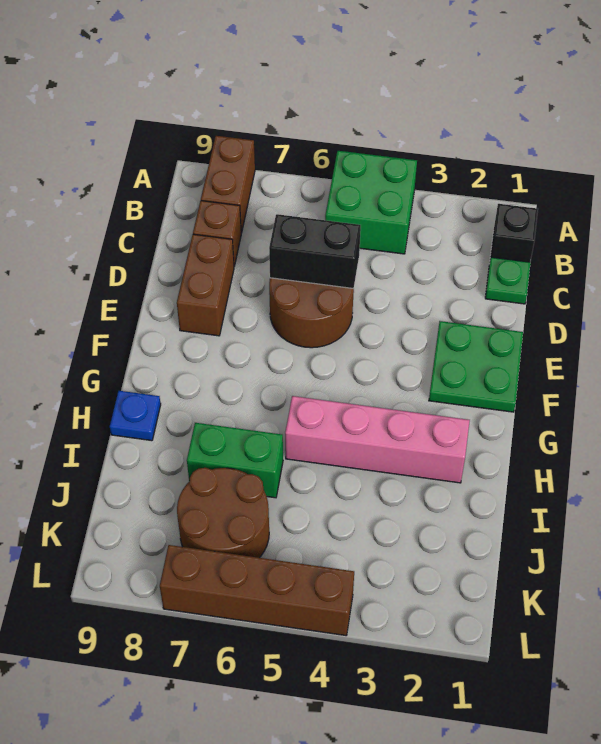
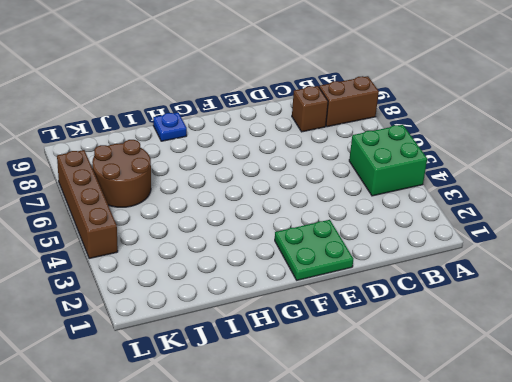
none -> black brick B1 level 1
none -> green plate C1 level 1
none -> brown round brick D5:E6 level 1

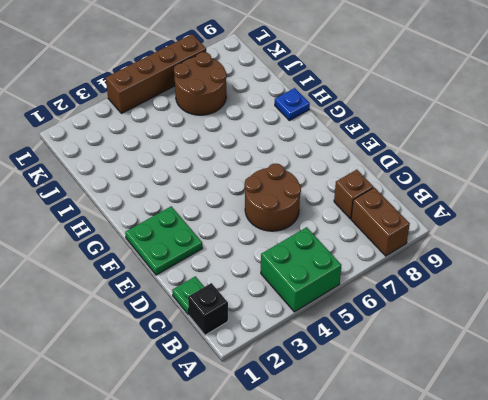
none -> brown brick D8:E8 level 1
none -> pink brick H2:H5 level 1
none -> green brick I6:I7 level 1

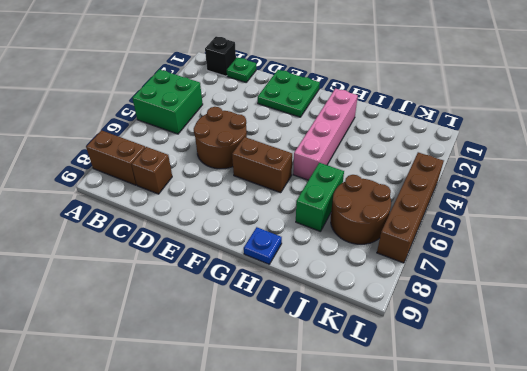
brown brick F6:G6 level 1 -> brown brick D8:E8 level 1
none -> black brick D5:D6 level 2

